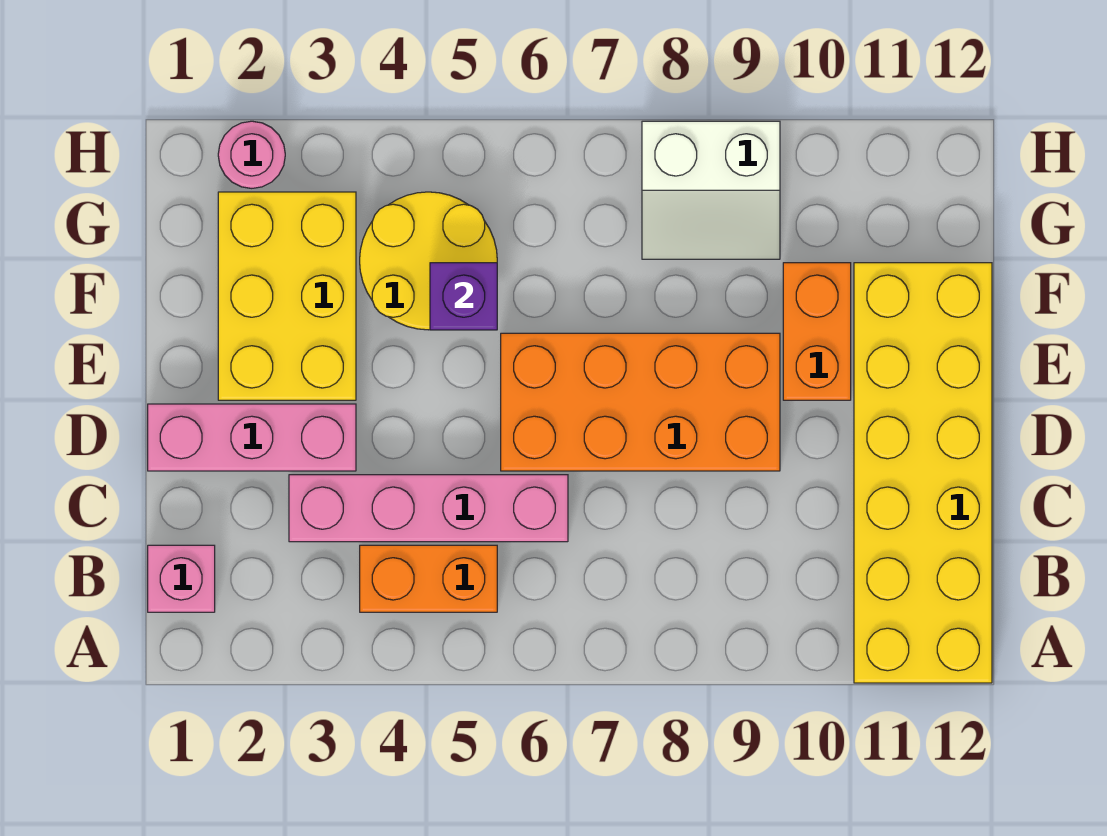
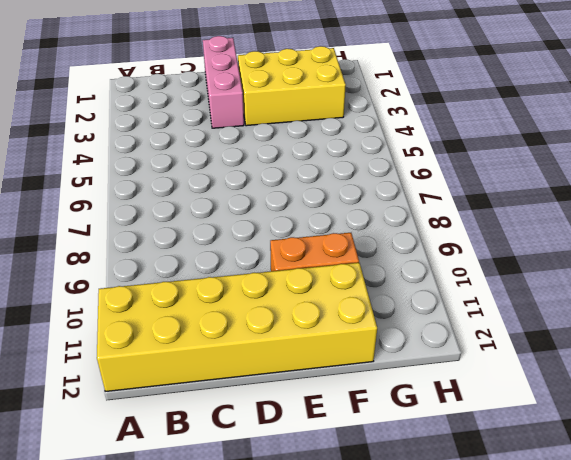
none -> pink brick B1 level 1
none -> orange brick B4:B5 level 1
none -> pink brick C3:C6 level 1

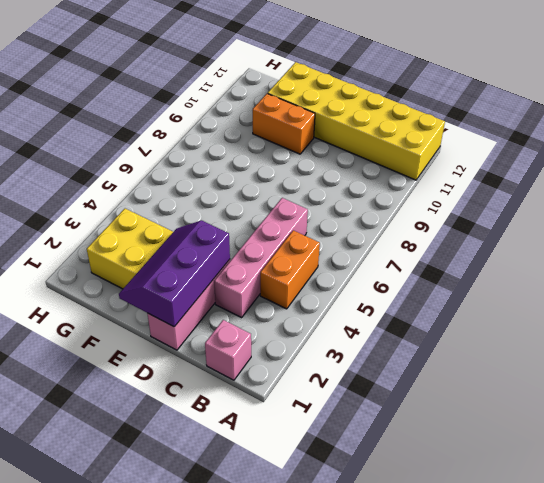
purple slope D1:E3 level 2 top D -> none
none -> orange brick D6:E9 level 1
none -> yellow round brick F4:G5 level 1
none -> white slope G8:H9 level 1 top H

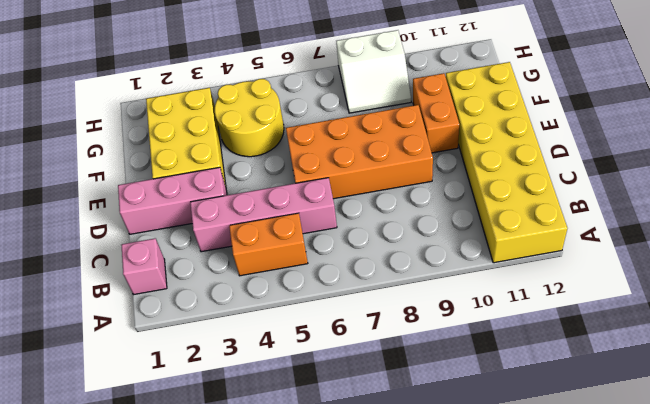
none -> pink round brick H2 level 1
none -> purple brick F5 level 2

